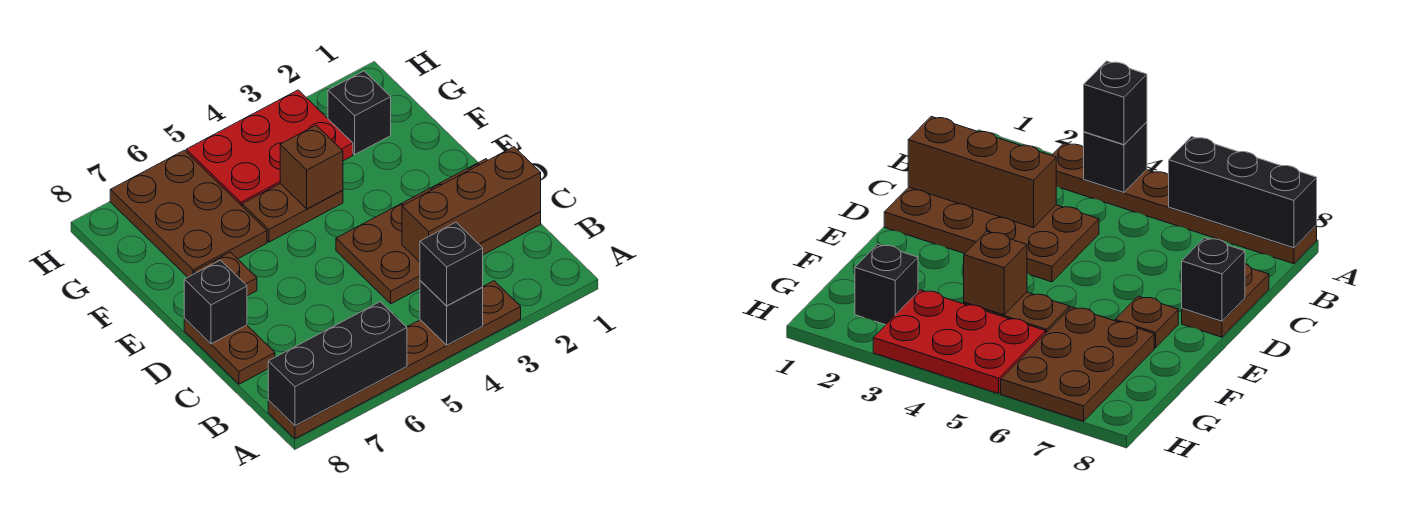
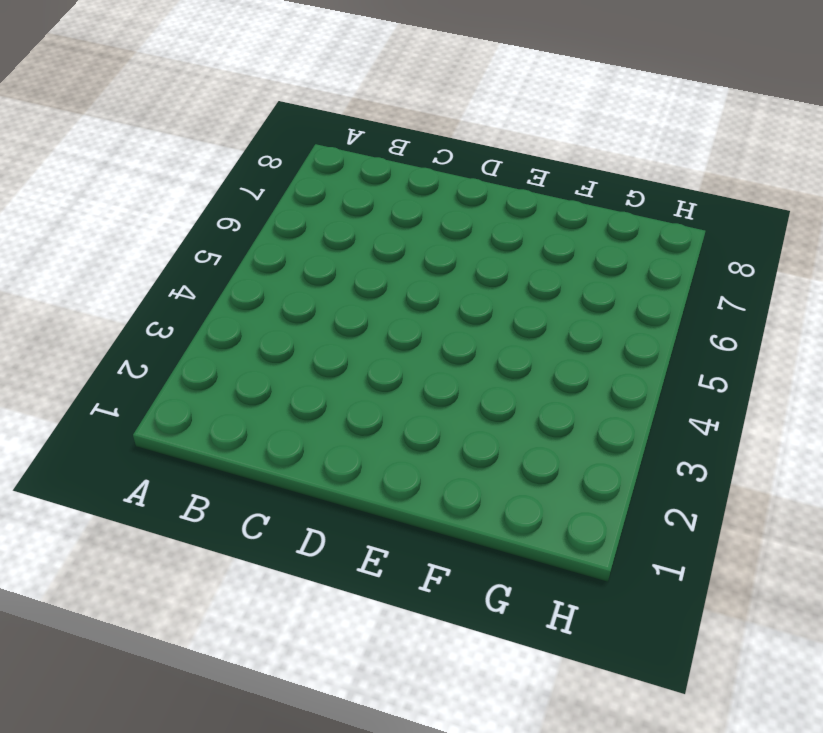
none -> brown plate A3:A8 level 1
none -> brown plate C1:D4 level 1
none -> brown plate C8:D8 level 1

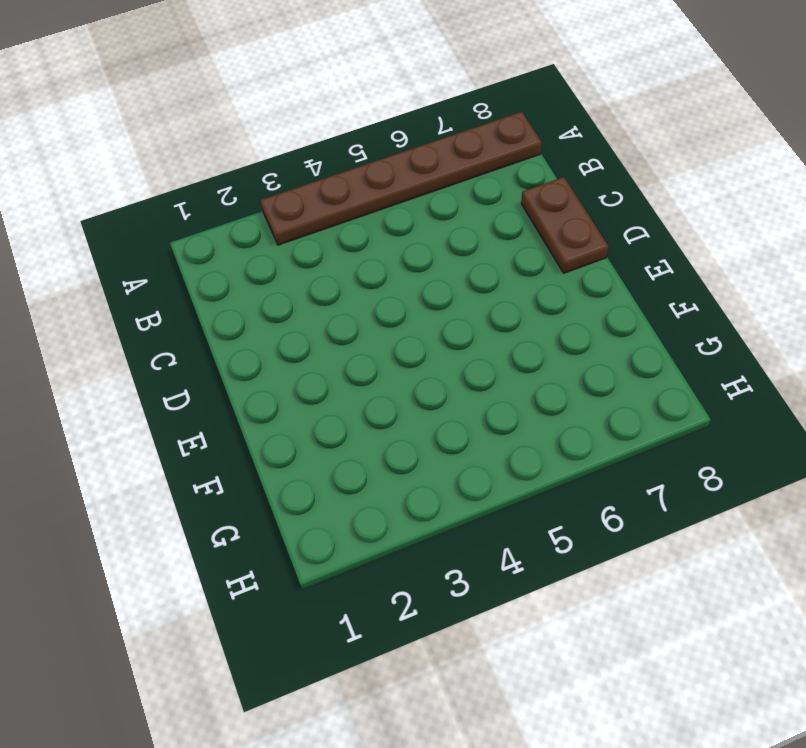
none -> brown plate C1:D4 level 1
none -> brown plate E7 level 1
none -> brown plate F4:F5 level 1

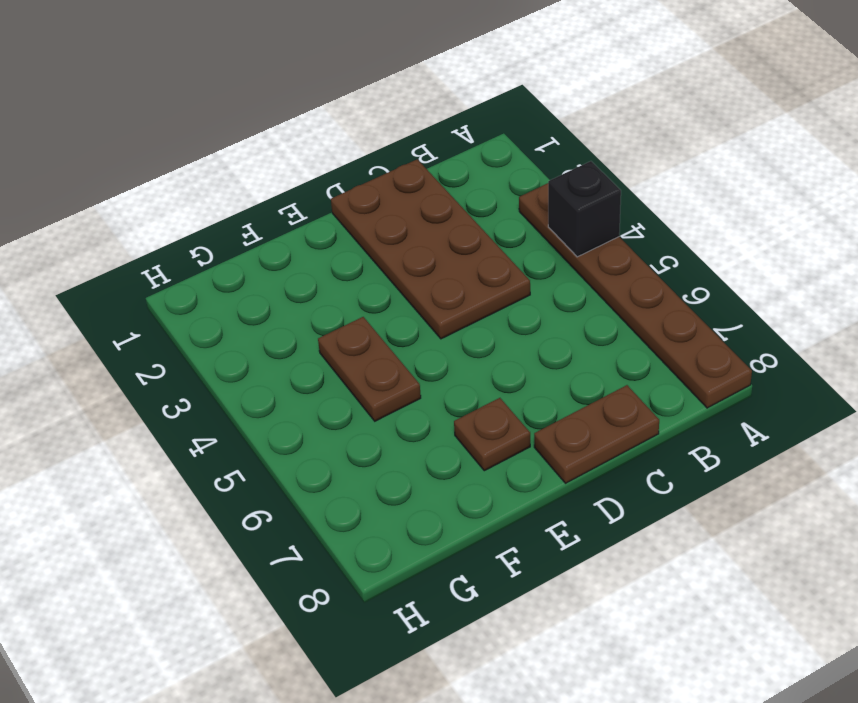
none -> brown plate F6:H7 level 1
none -> black brick G2 level 1
none -> red plate G3:H5 level 1

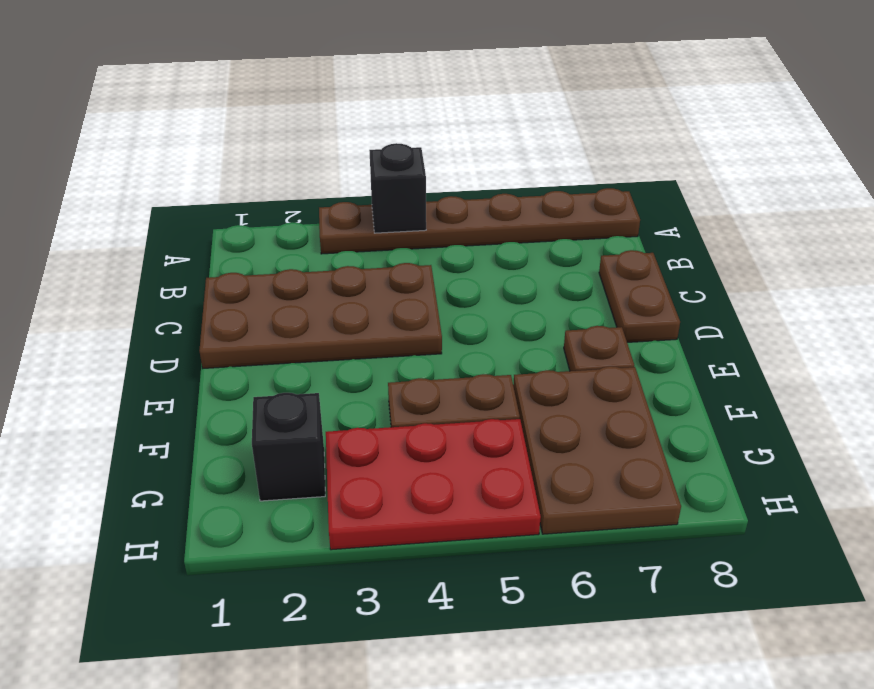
none -> black brick A6:A8 level 2
none -> brown brick C1:C3 level 2
none -> black brick D8 level 2

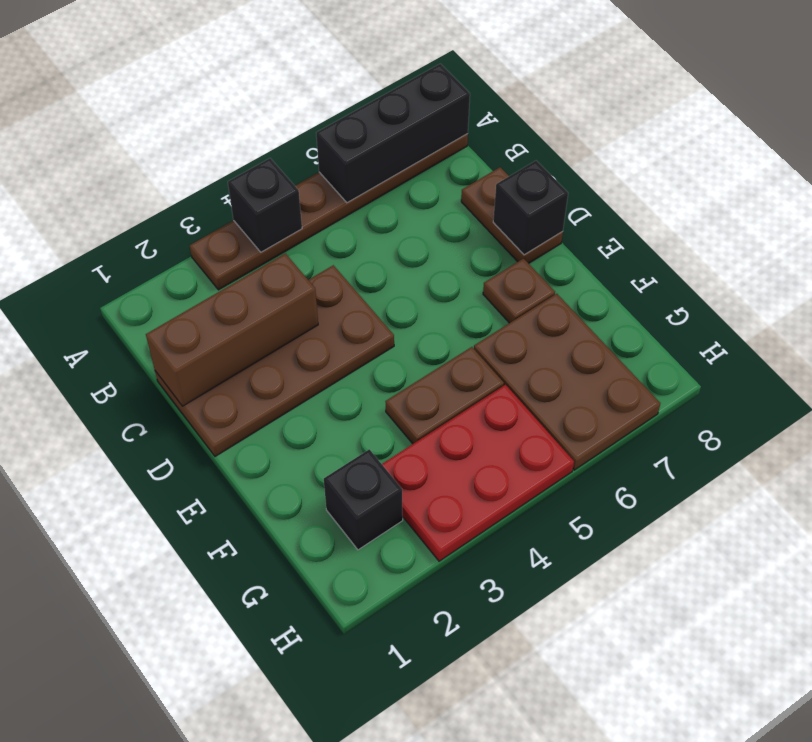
none -> brown brick F4 level 2
none -> black brick A4 level 3

